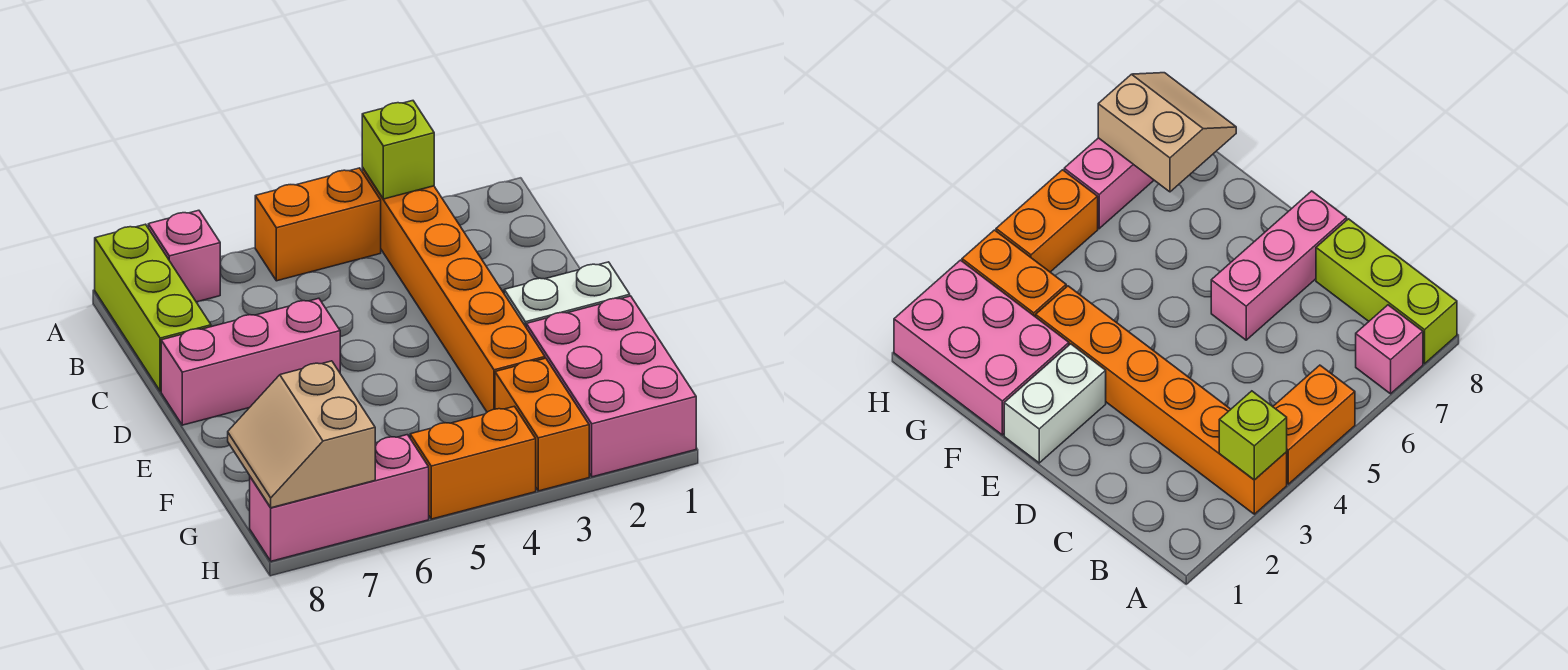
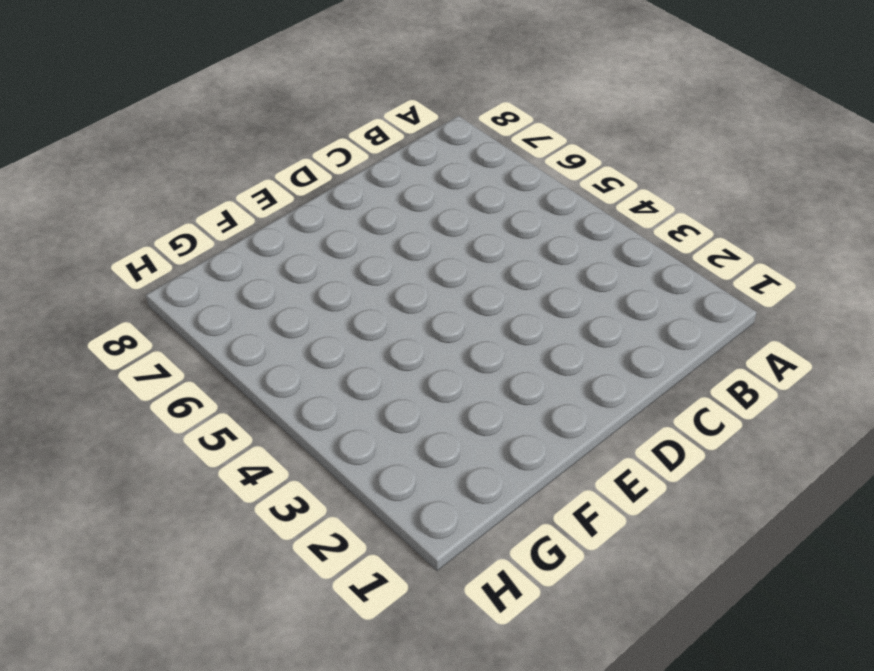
none -> orange brick A3:F3 level 1
none -> orange brick A4:A5 level 1
none -> pink brick A7 level 1

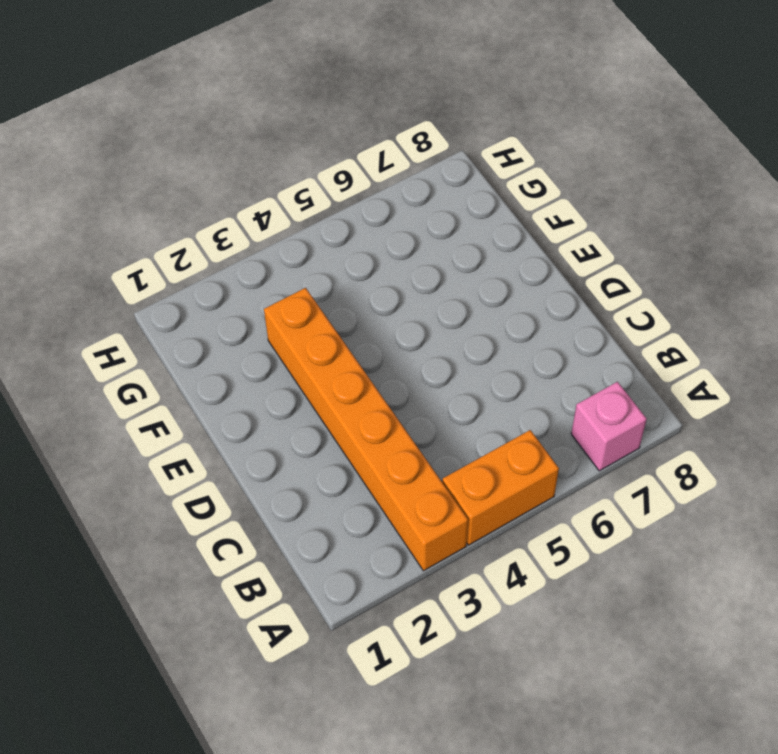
none -> lime brick A8:C8 level 1
none -> pink brick D6:D8 level 1
none -> white brick E1:E2 level 1

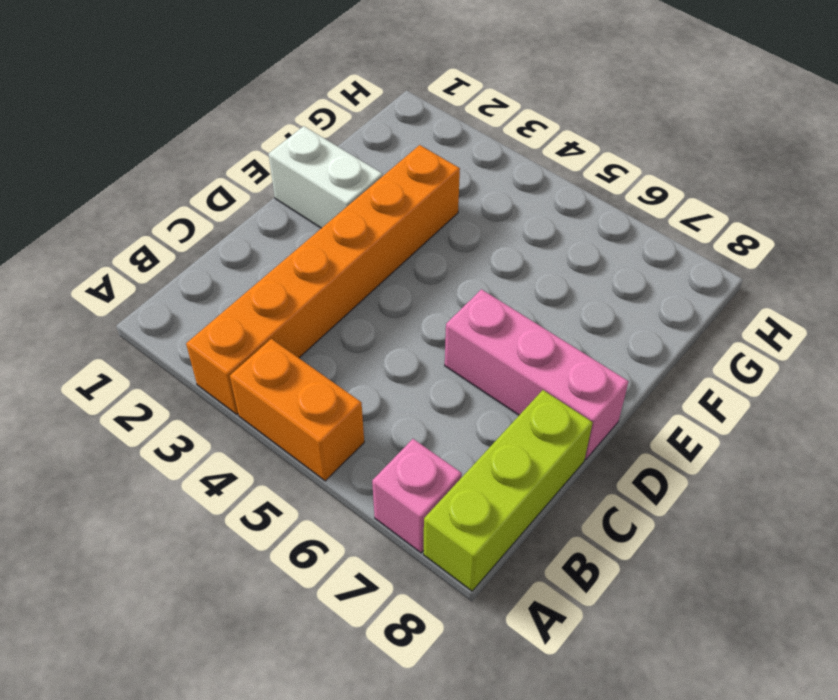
none -> pink brick F1:H2 level 1
none -> orange brick G3:H3 level 1
none -> orange brick H4:H5 level 1

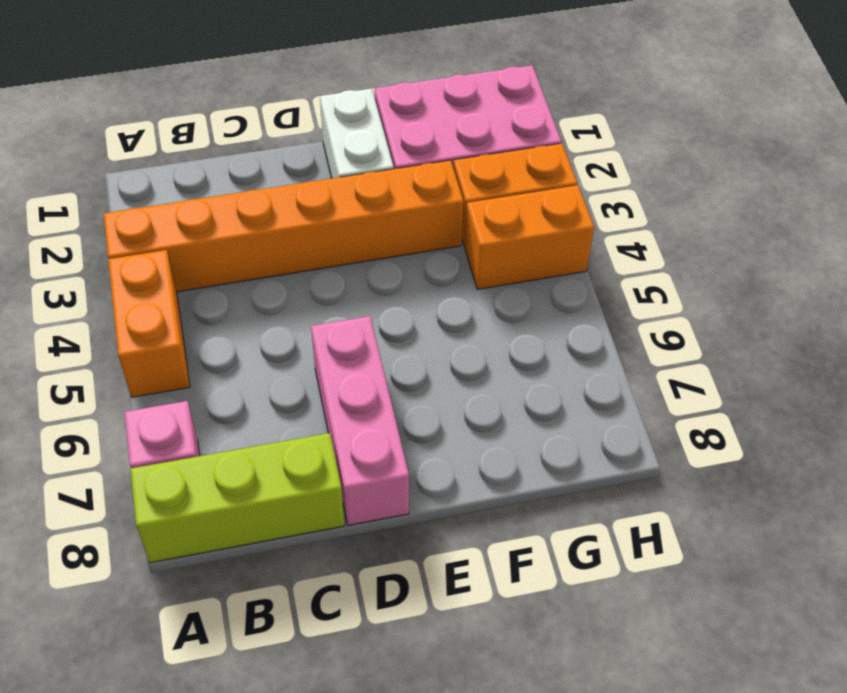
orange brick G4:H4 level 1 -> orange brick H4:H5 level 1
none -> pink brick H6:H8 level 1
none -> lime brick A3 level 2
none -> tan slope G7:H8 level 2 top 7

